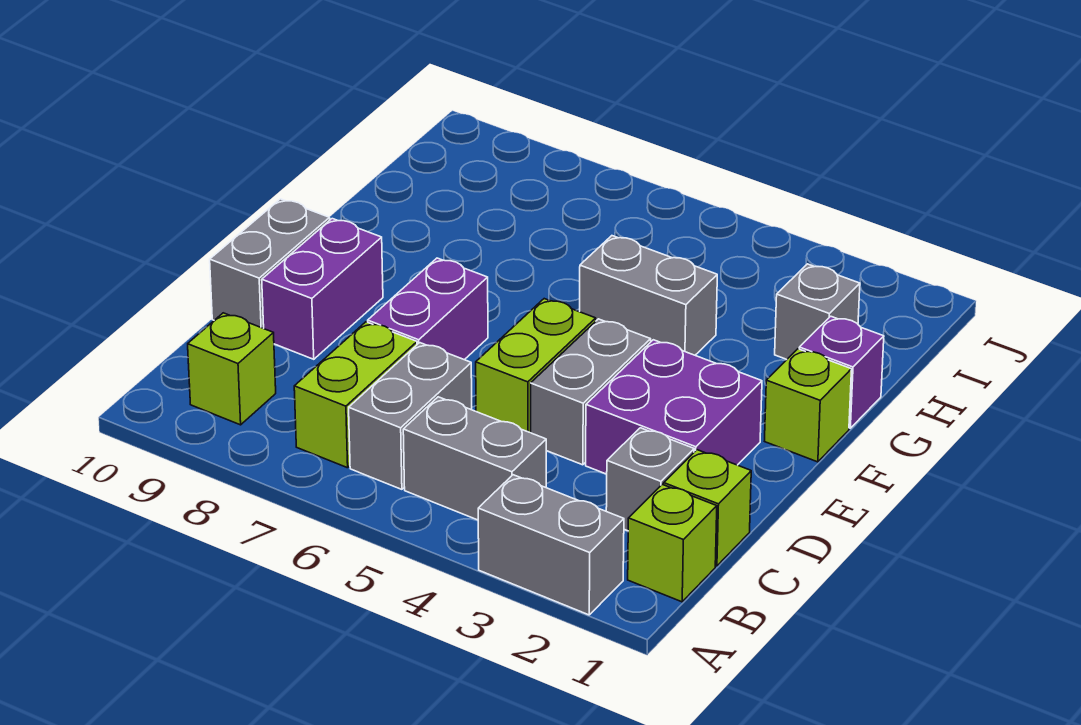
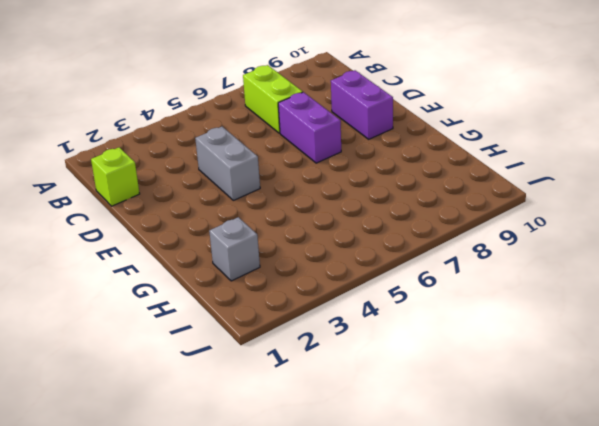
none -> grey brick A2:A3 level 1
none -> lime brick B1 level 1
none -> grey brick B4:B5 level 1

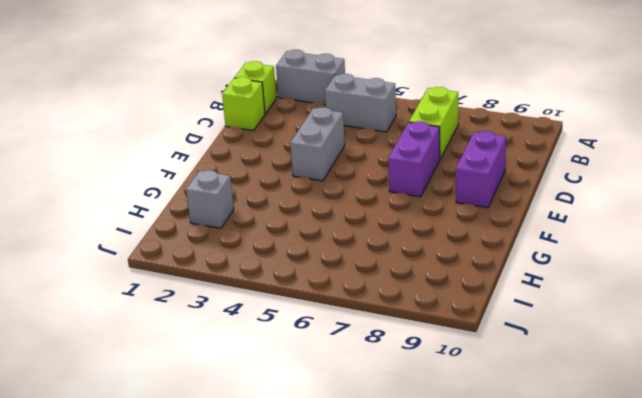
none -> grey brick B6:C6 level 1
none -> lime brick B9 level 1
none -> grey brick C2 level 1

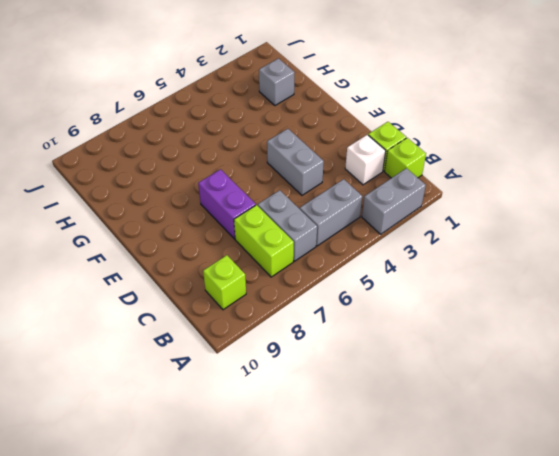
white brick C2 level 1 -> grey brick C2 level 1
none -> purple brick D2:E3 level 1
none -> lime brick D5:E5 level 1
none -> purple brick D9:E9 level 1

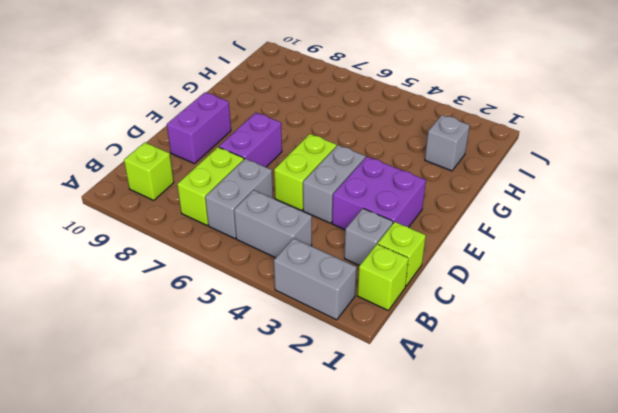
none -> grey brick D10:E10 level 1
none -> lime brick F1 level 1
none -> purple brick G1 level 1

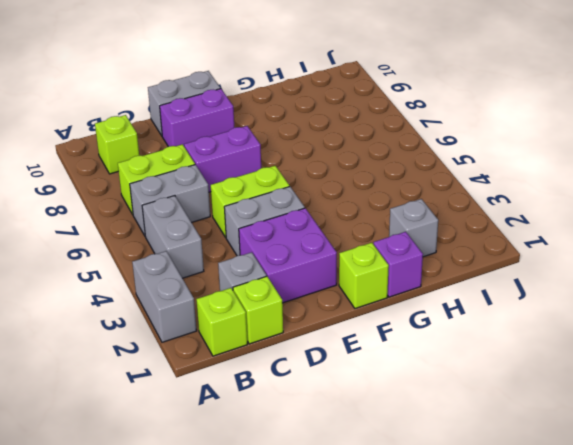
none -> grey brick G4:G5 level 1

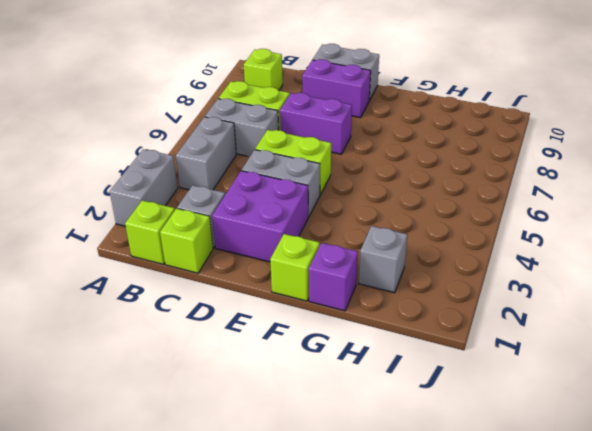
none -> grey brick G4:G5 level 1

